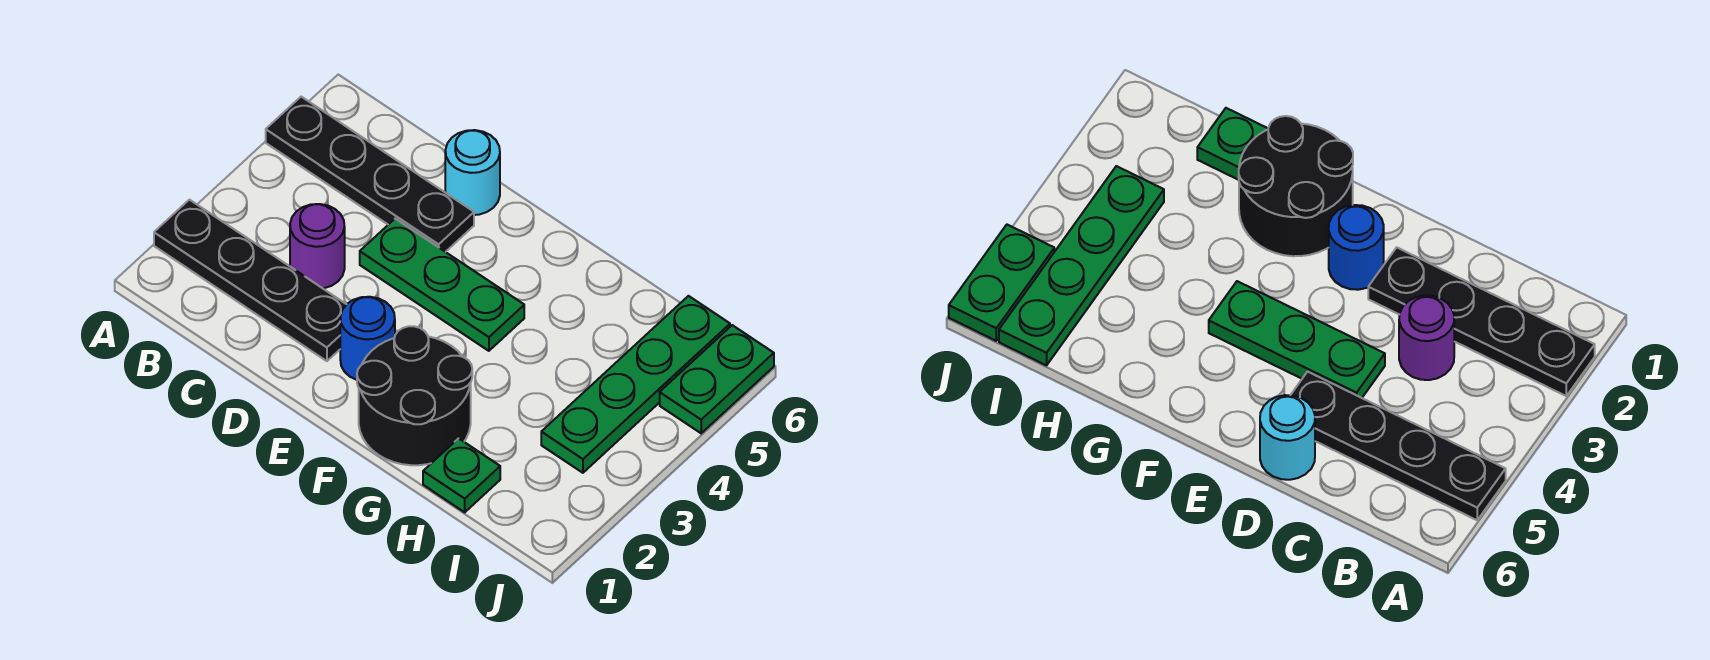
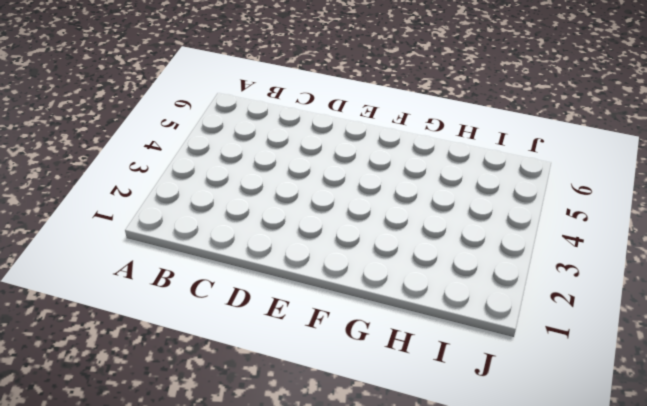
none -> black plate A2:D2 level 1
none -> black plate A5:D5 level 1

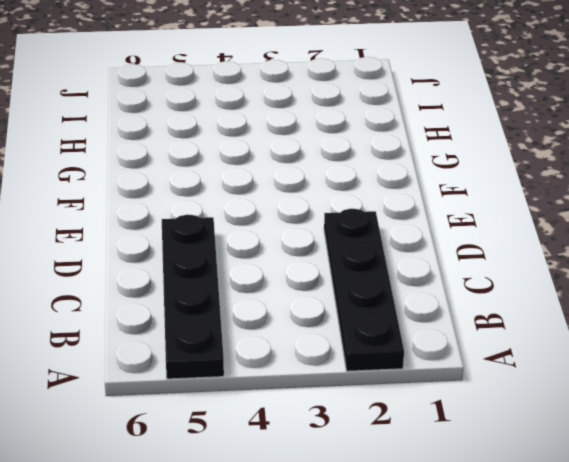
none -> purple round brick C3 level 1
none -> green plate D4:F4 level 1

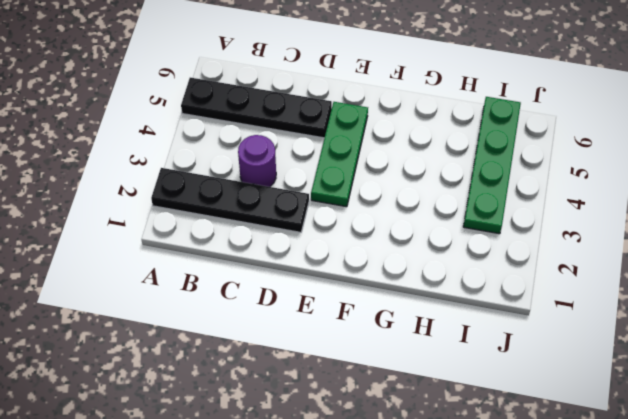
green plate E3:E5 level 1 -> green plate D4:F4 level 1
none -> cyan round brick D6 level 1
none -> blue round brick E2 level 1

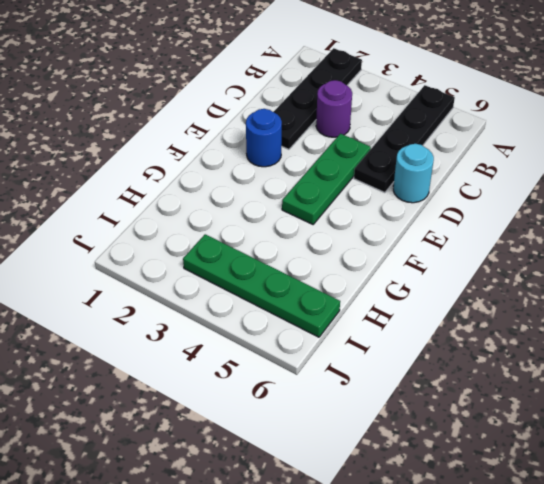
none -> black round brick F1:G2 level 1
none -> green plate H1 level 1

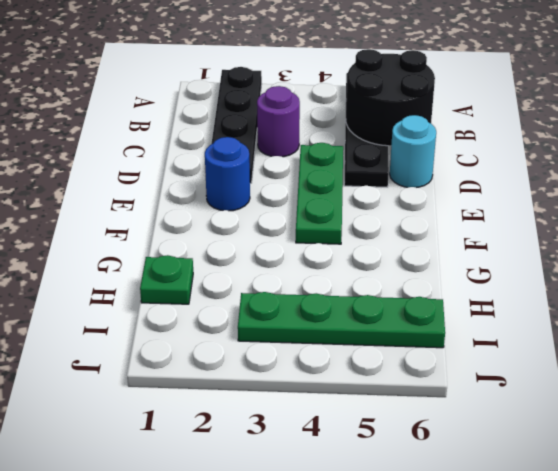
black round brick B5:C6 level 2 -> black round brick F1:G2 level 1
none -> green plate J5:J6 level 1

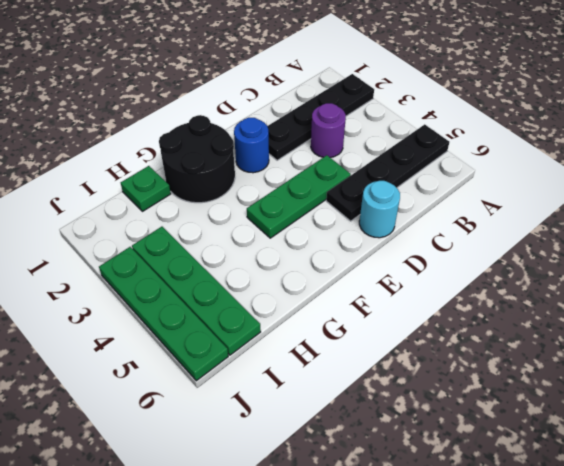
green plate J3:J6 level 1 -> green plate J5:J6 level 1

